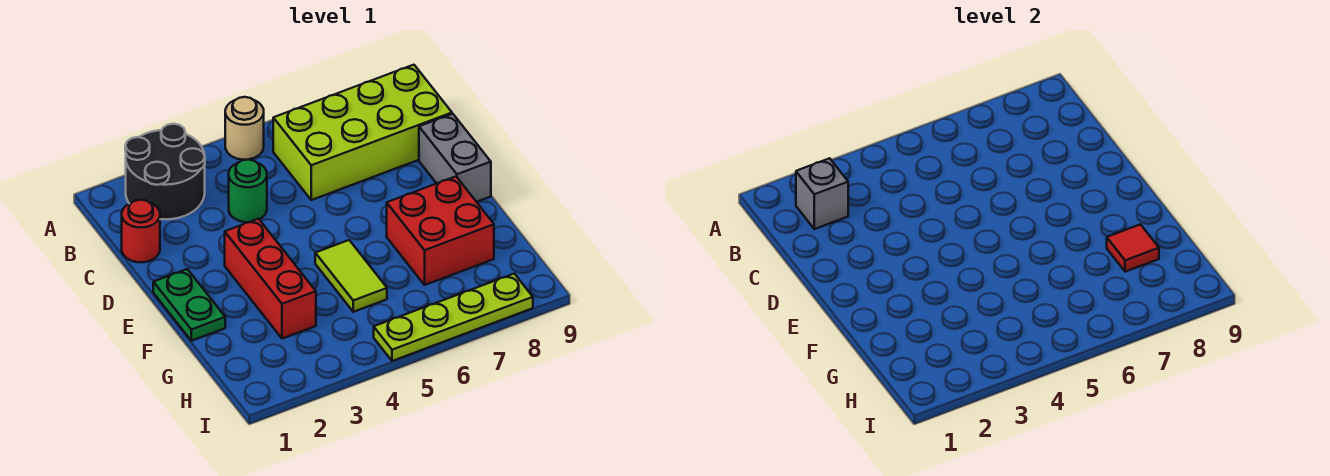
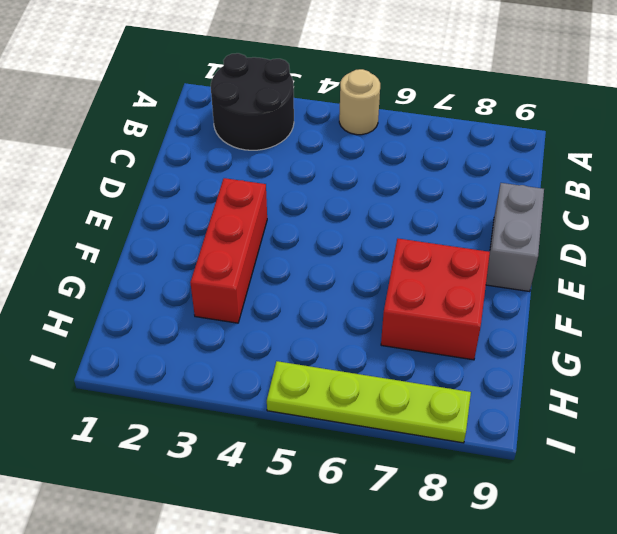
none -> lime brick B6:C9 level 1
none -> red round brick C1 level 1
none -> green round brick C4 level 1

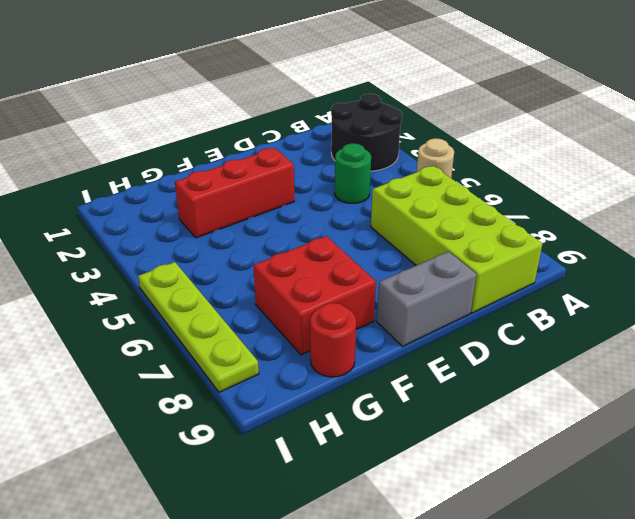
red round brick G9 level 1 -> red round brick C1 level 1
none -> green plate E1:F1 level 1
none -> lime tile F5:G5 level 1
none -> grey brick B2 level 2

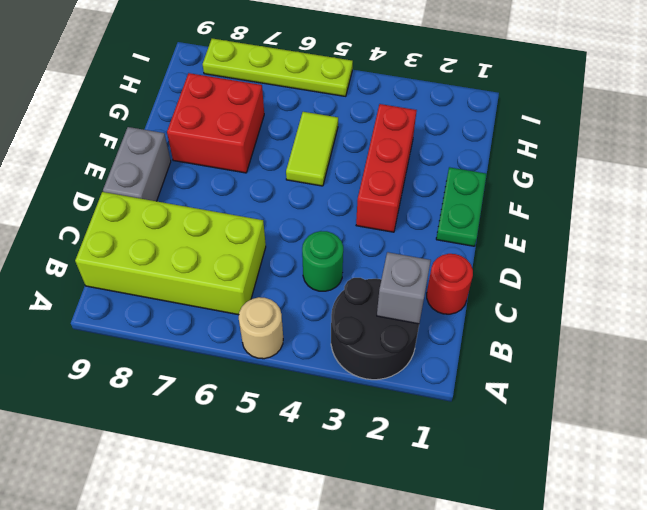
none -> red tile G8 level 2

